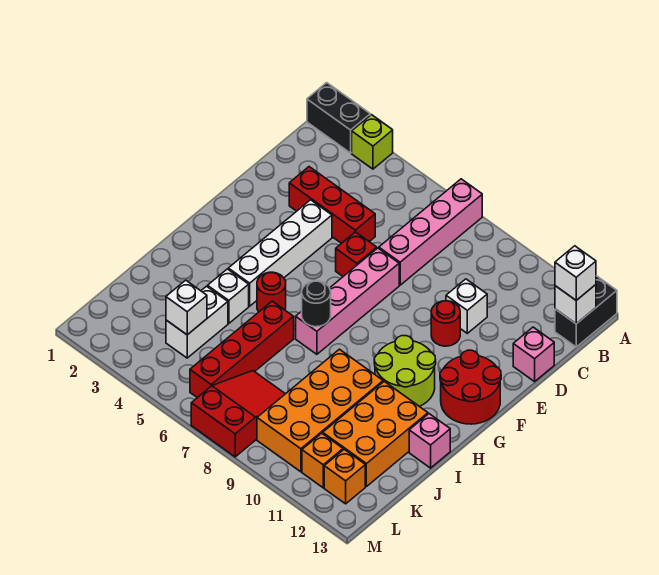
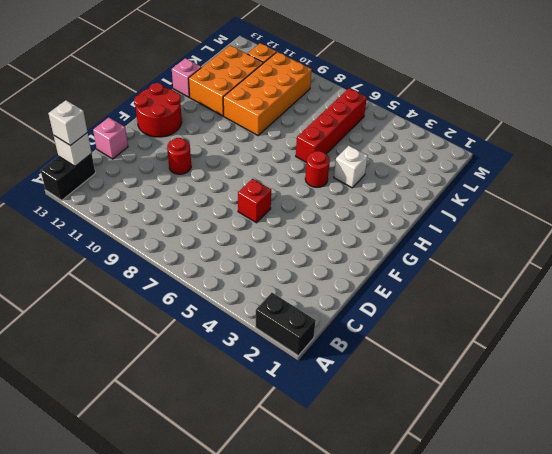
none -> lime brick A3 level 1
none -> pink brick A7:D7 level 1
none -> red brick D3:D5 level 1

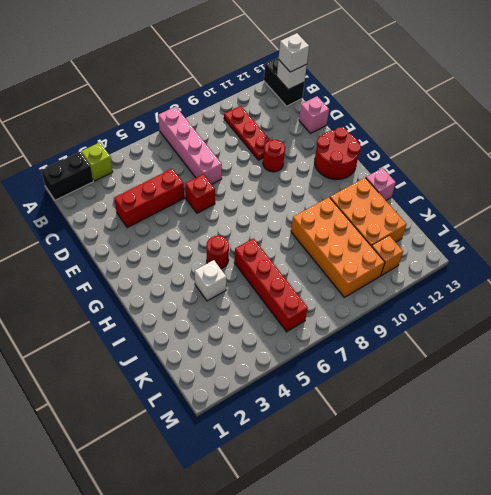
red plate B10:D10 level 1 -> white brick D10 level 1
none -> white brick E4:H4 level 1
none -> pink brick E7:H7 level 1
none -> lime round brick G10:H11 level 1

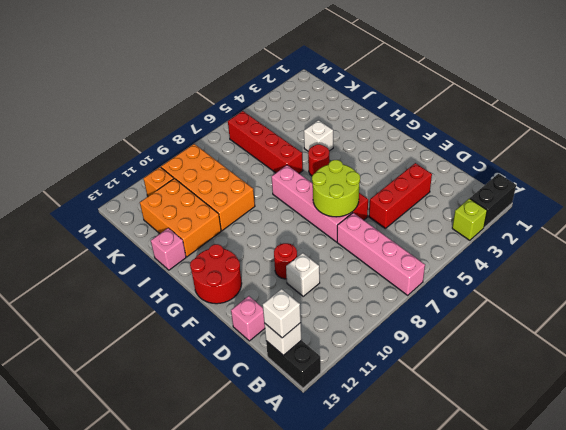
lime round brick E6:F7 level 2 -> lime round brick G10:H11 level 1
none -> white brick E4:H4 level 1
none -> white brick J4:K4 level 1
none -> red slope K7:M8 level 1 top M

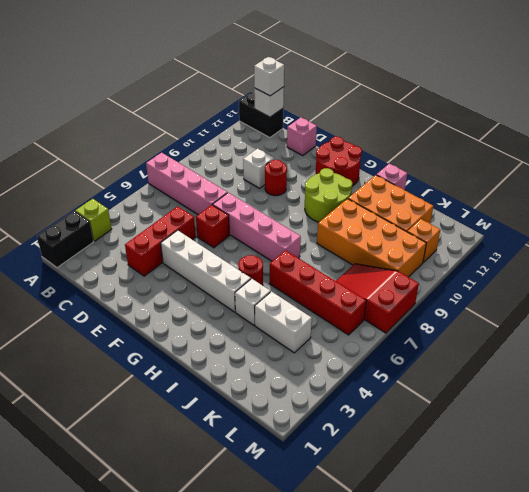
none -> orange brick L12 level 1
none -> black round brick H7 level 2
none -> white brick K4 level 2

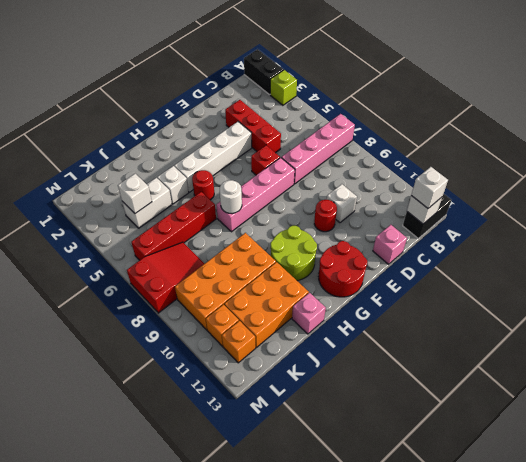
white round brick H7 level 2 -> black round brick H7 level 2

